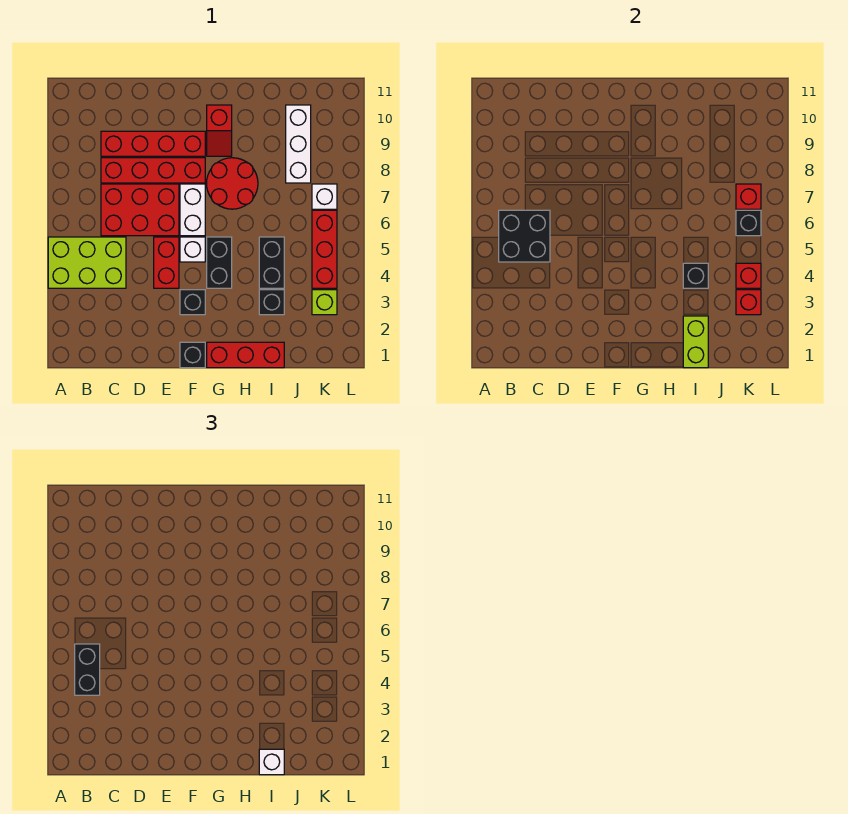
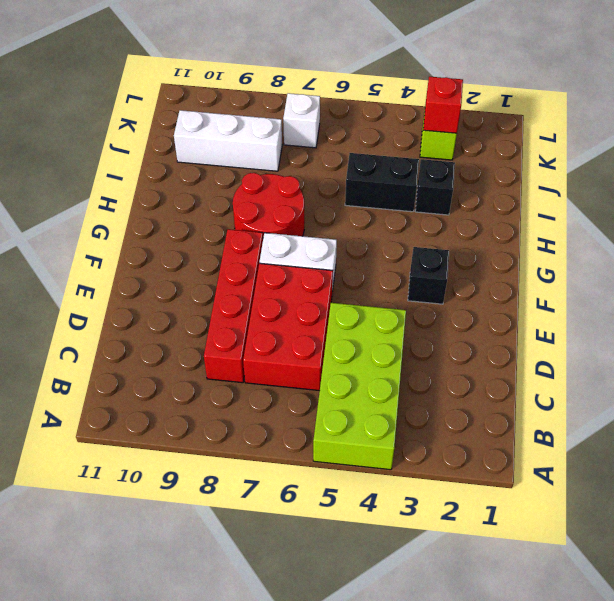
lime brick A4:D5 level 1 -> lime brick A4:C5 level 1
none -> red brick C9:F9 level 1
none -> red brick E4:E5 level 1
none -> black brick F1 level 1

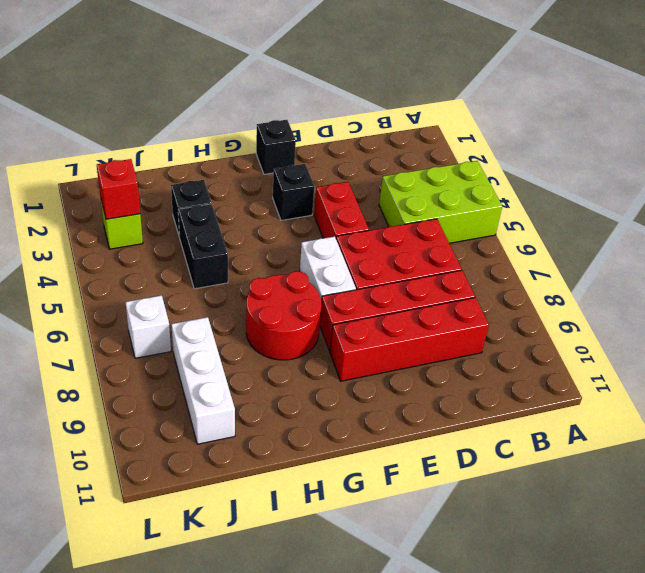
none -> white brick F5 level 1
none -> red brick G1:I1 level 1
none -> black brick G4:G5 level 1

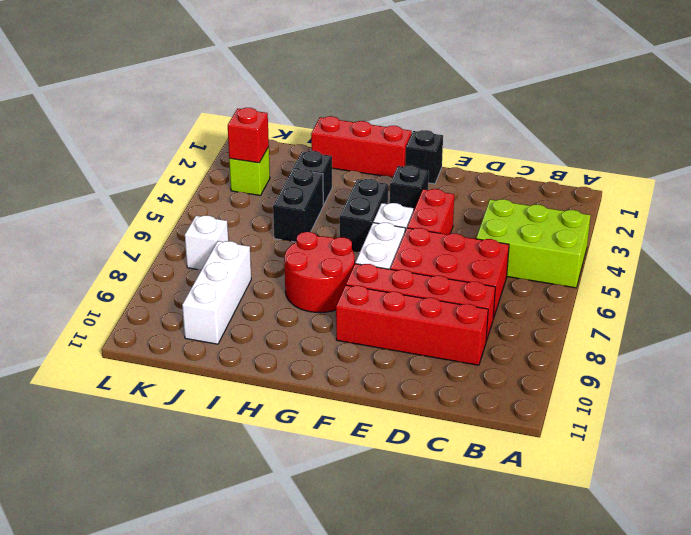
none -> red slope G9:G10 level 1 top 10
none -> red brick K4:K6 level 1
none -> black brick B5:C6 level 2

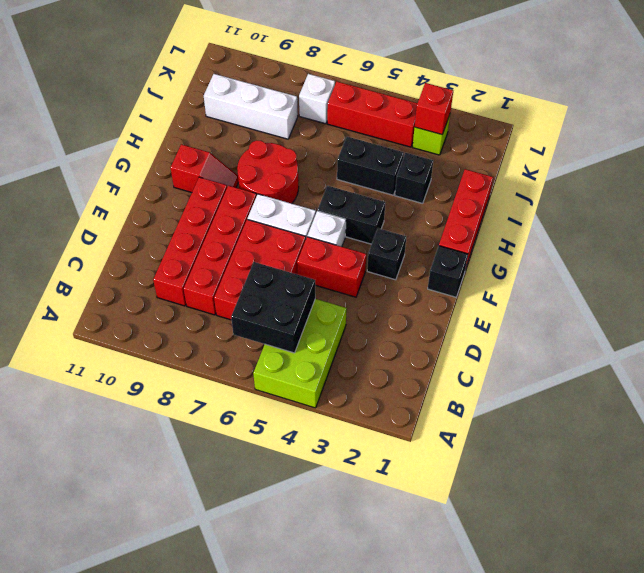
none -> lime brick I1:I2 level 2
none -> black brick I4 level 2
none -> red brick K4 level 2

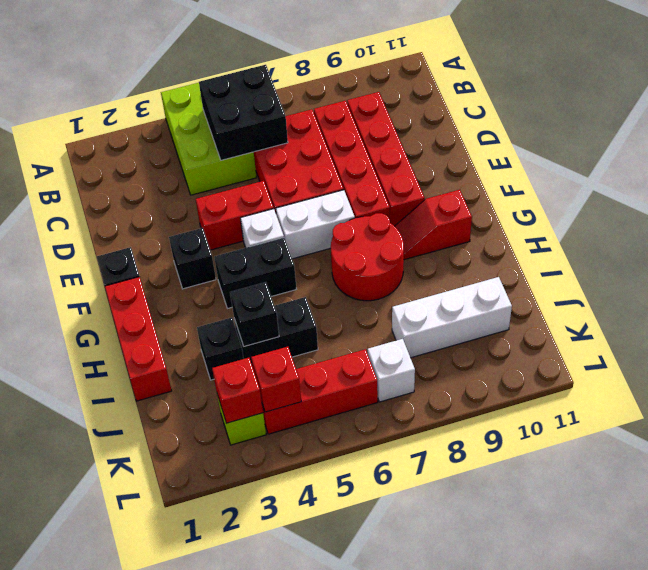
none -> lime brick I1:I2 level 2
none -> black brick K6 level 2
none -> red brick K7 level 2

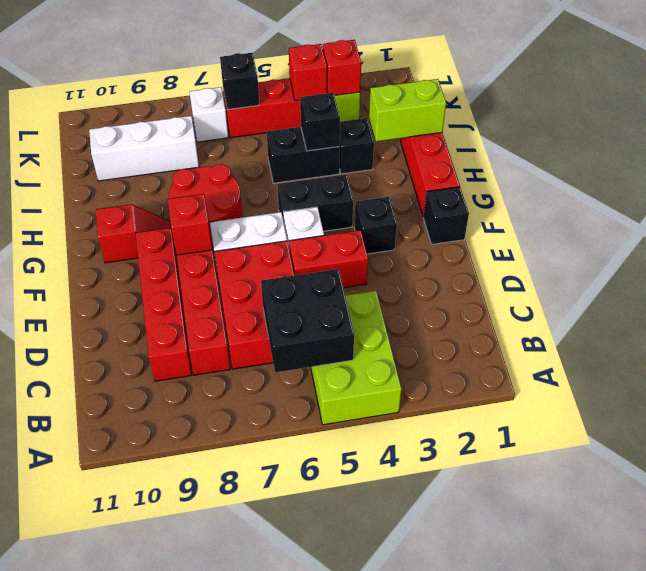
red brick F8 level 2 -> red brick K7 level 2
none -> black brick B4:B5 level 3
none -> white brick I1 level 3

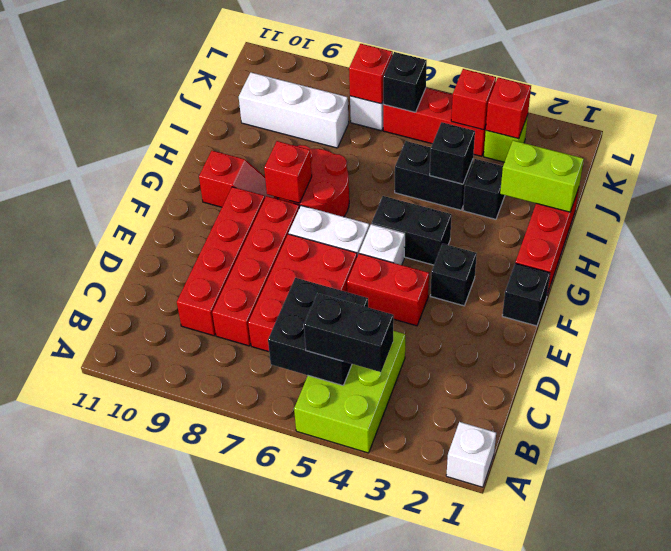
white brick A1 level 1 -> white brick I1 level 3
red brick G8 level 2 -> none

